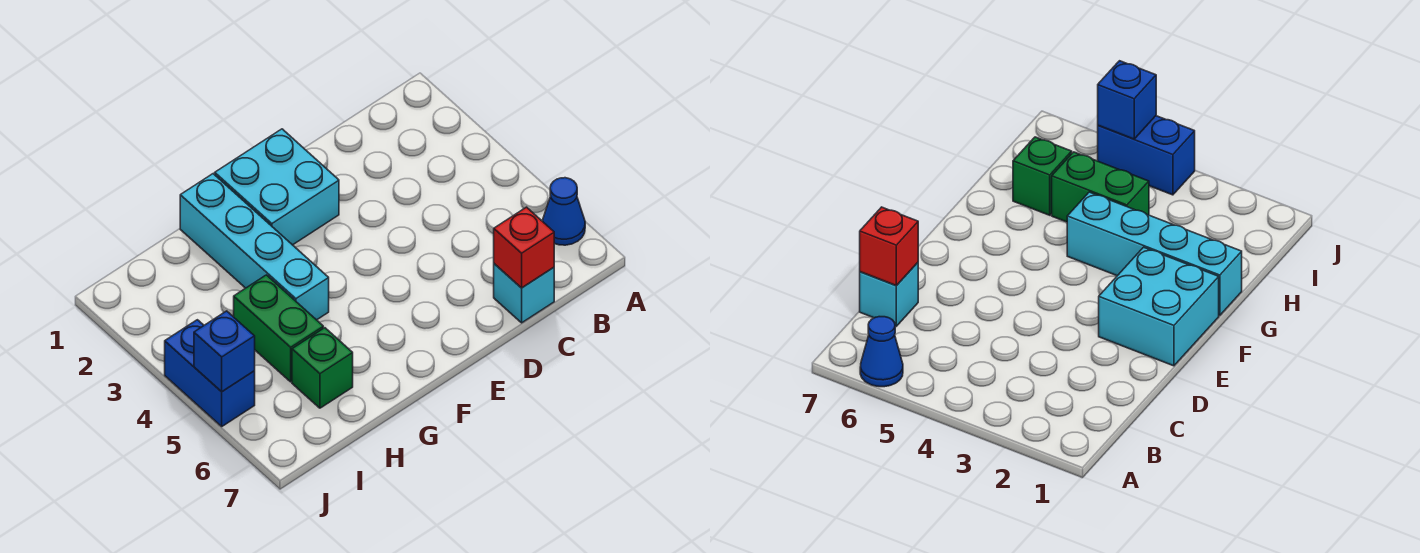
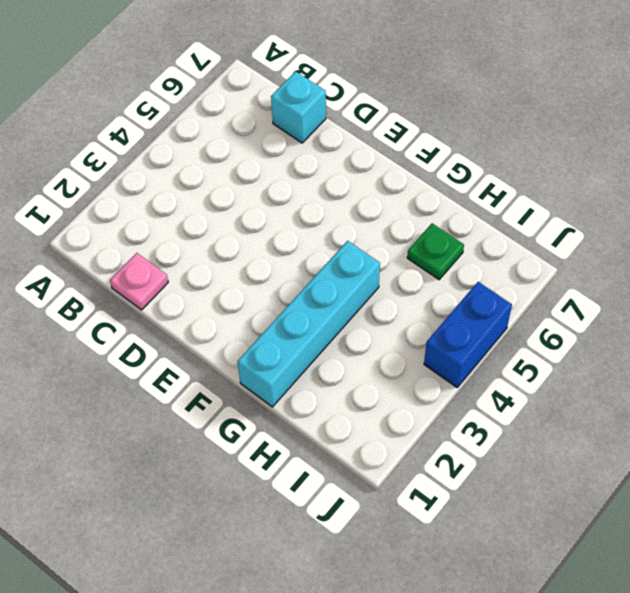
pink plate C1 level 1 -> none
green plate H6 level 1 -> green brick H6 level 1
none -> blue cone A6 level 1
none -> cyan brick E1:F2 level 1

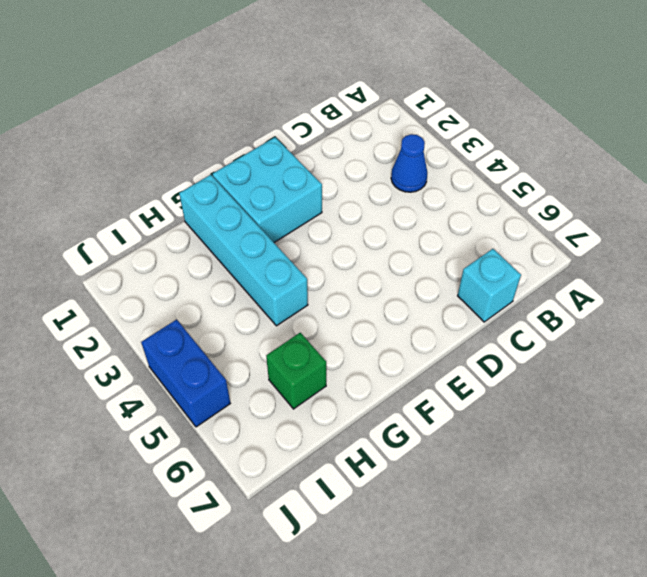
blue cone B3 level 1 -> blue cone A6 level 1
none -> green brick H4:H5 level 1
none -> red brick C7 level 2

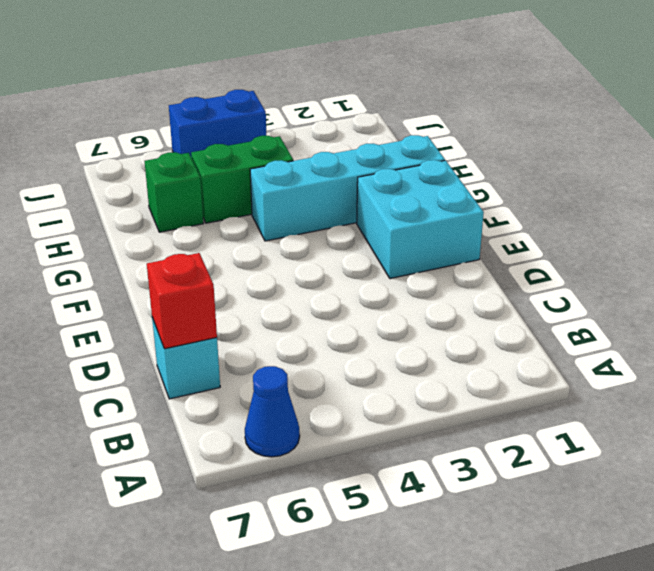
none -> blue brick J5 level 2

